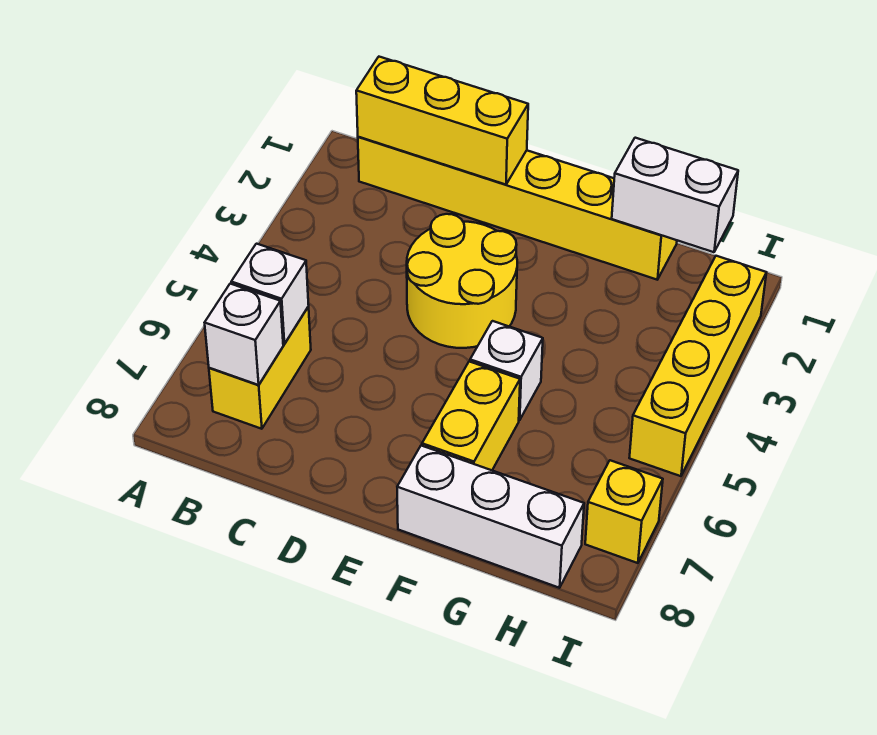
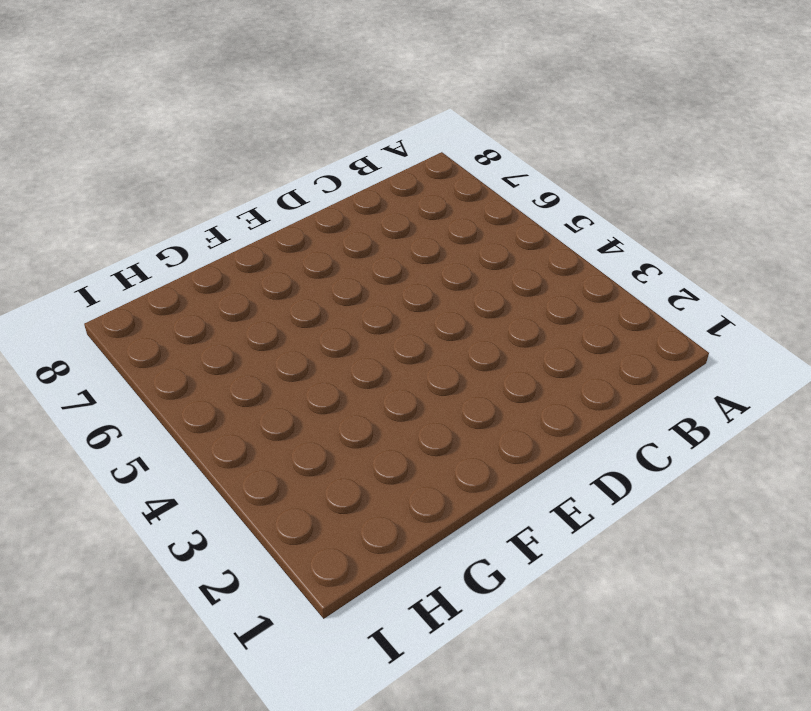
none -> yellow brick B1:G1 level 1
none -> yellow brick B6:B7 level 1
none -> yellow round brick D3:E4 level 1

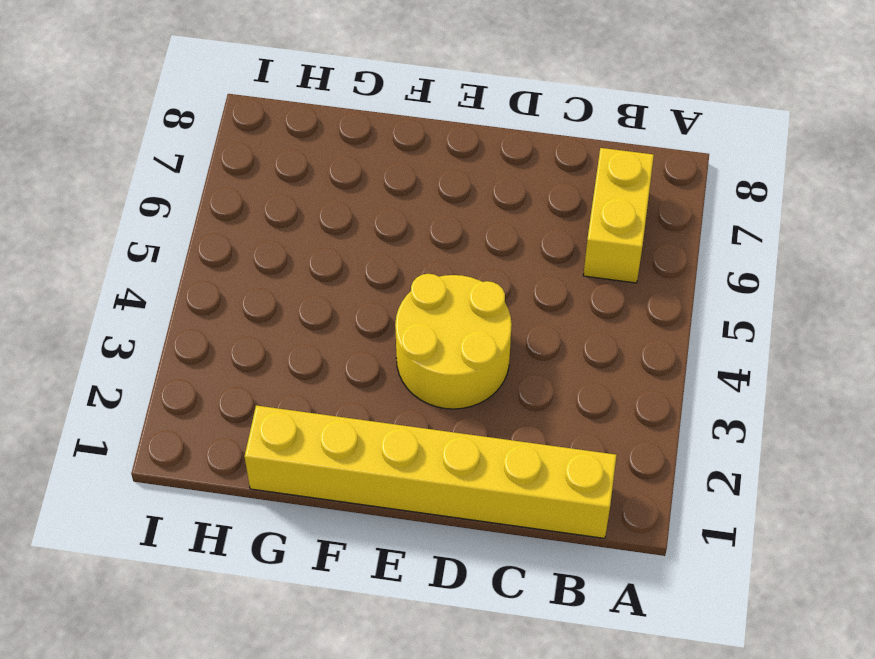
none -> white brick F5 level 1
none -> yellow brick F6:F7 level 1
none -> white brick F8:H8 level 1

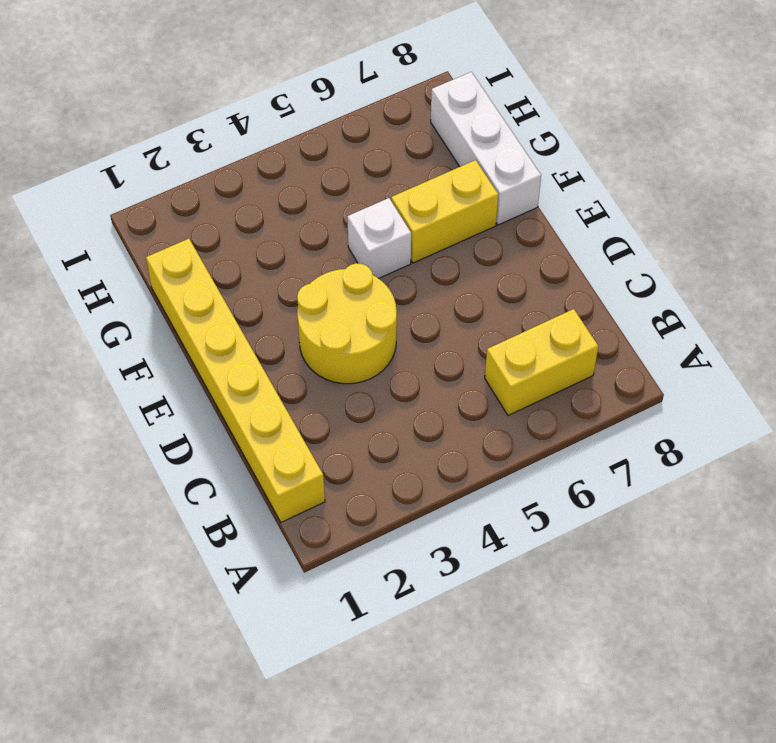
none -> yellow brick I2:I5 level 1
none -> yellow brick I7 level 1
none -> yellow brick B1:D1 level 2

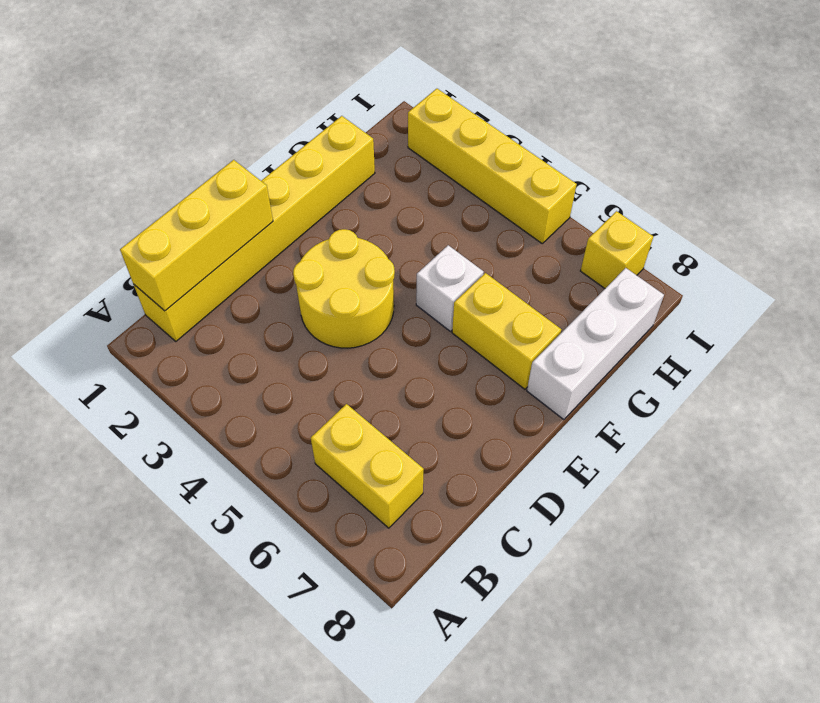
none -> white brick B6 level 2
none -> white brick B7 level 2
none -> white brick G1:H1 level 2

